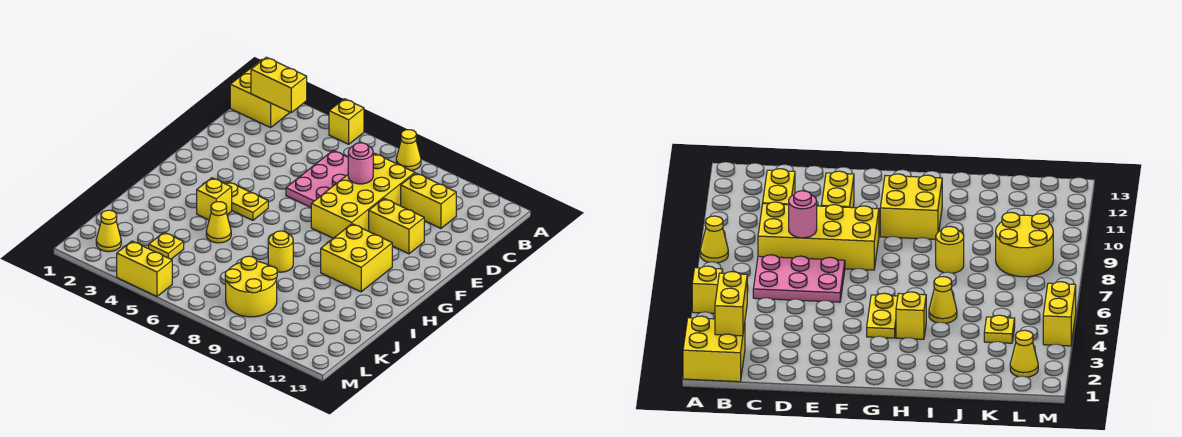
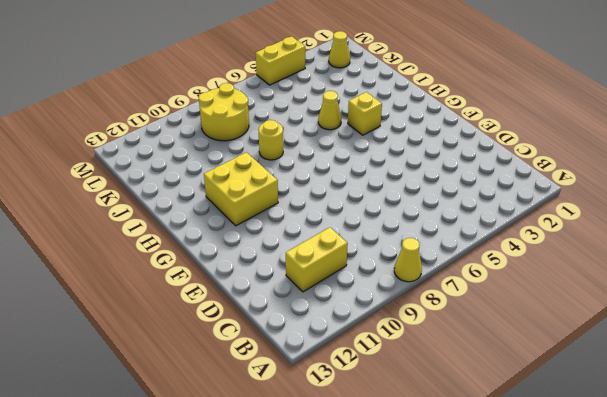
none -> yellow brick A1:B2 level 1
none -> yellow brick A5 level 1
none -> pink plate C6:E7 level 1

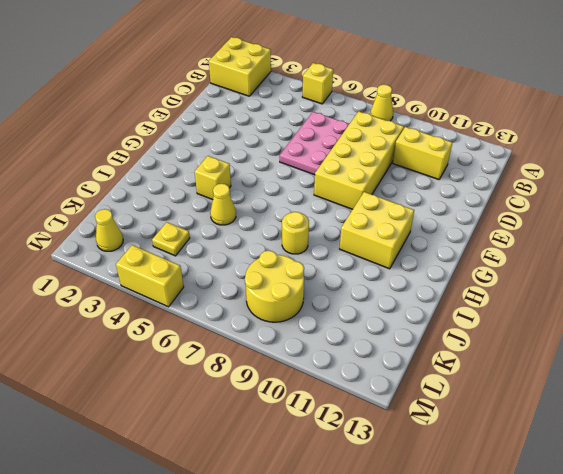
none -> yellow brick E10:E11 level 1
none -> yellow plate G4:G5 level 1
none -> yellow brick B2:B3 level 2

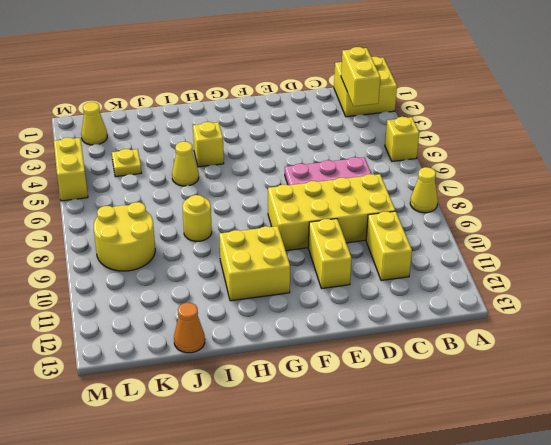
orange cone J13 level 1 -> none
none -> yellow plate G4:G5 level 1
none -> pink round brick D8 level 2

